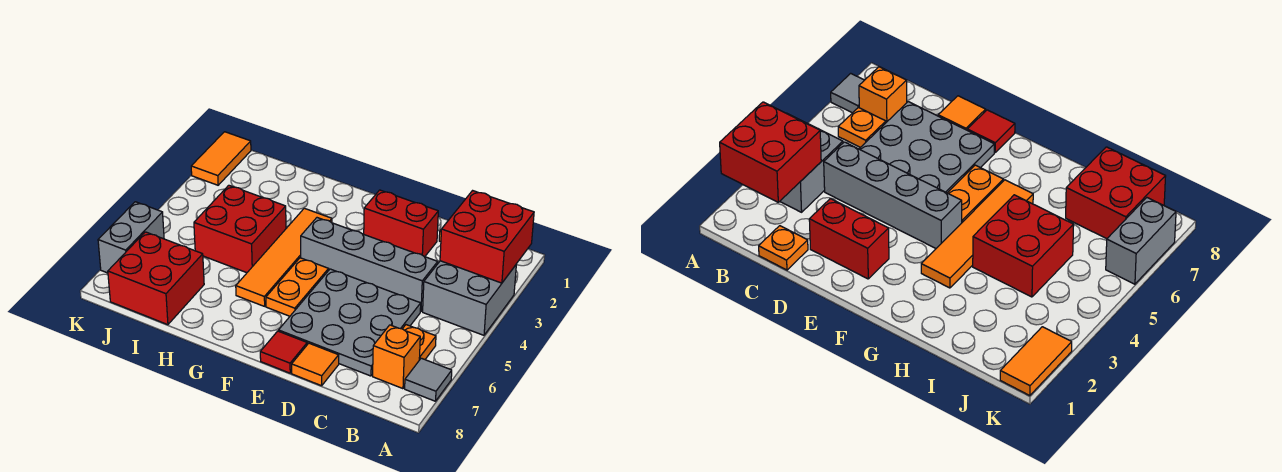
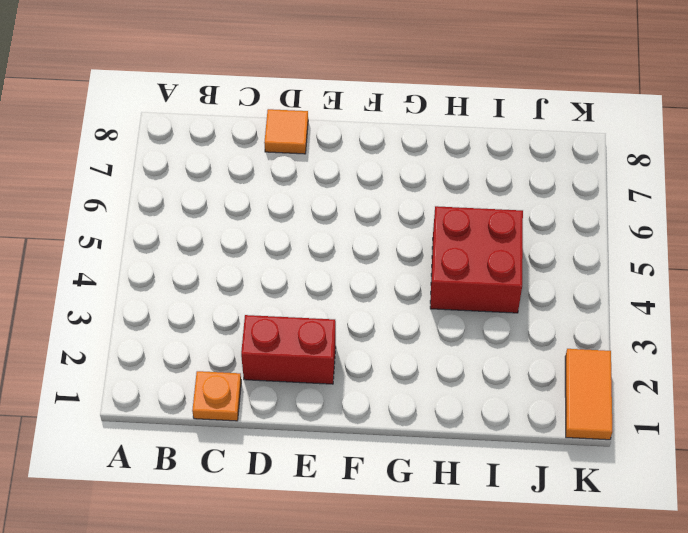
none -> grey brick A3:B4 level 1
none -> grey tile A7 level 1
none -> orange plate B6 level 1

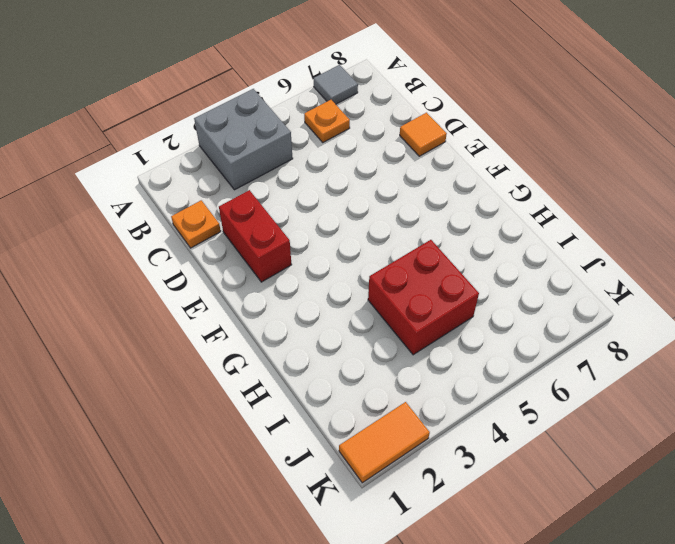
none -> orange brick B7 level 1
none -> grey brick C4:F4 level 1
none -> grey plate C5:E7 level 1

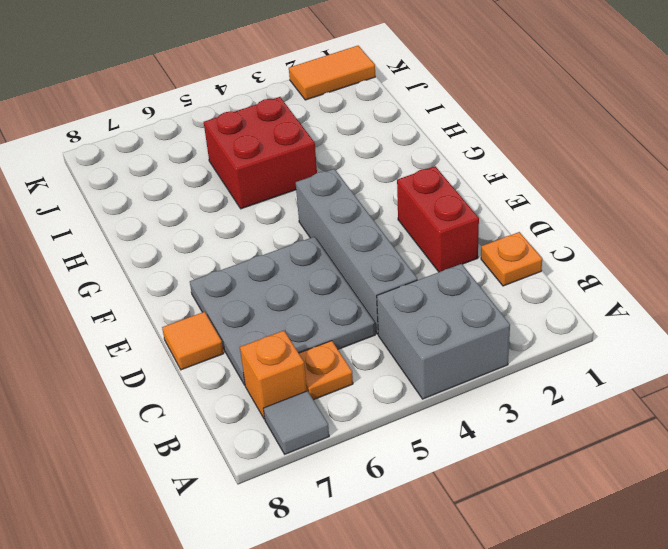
none -> red tile E8 level 1
none -> orange plate F5:F6 level 1
none -> orange tile G3:G6 level 1

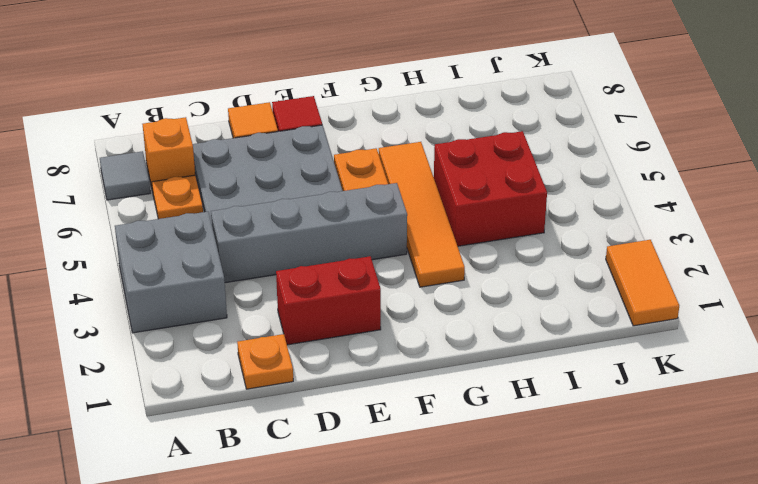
none -> red brick I7:J8 level 1
none -> grey brick K6:K7 level 1
none -> red brick A2:B3 level 2

